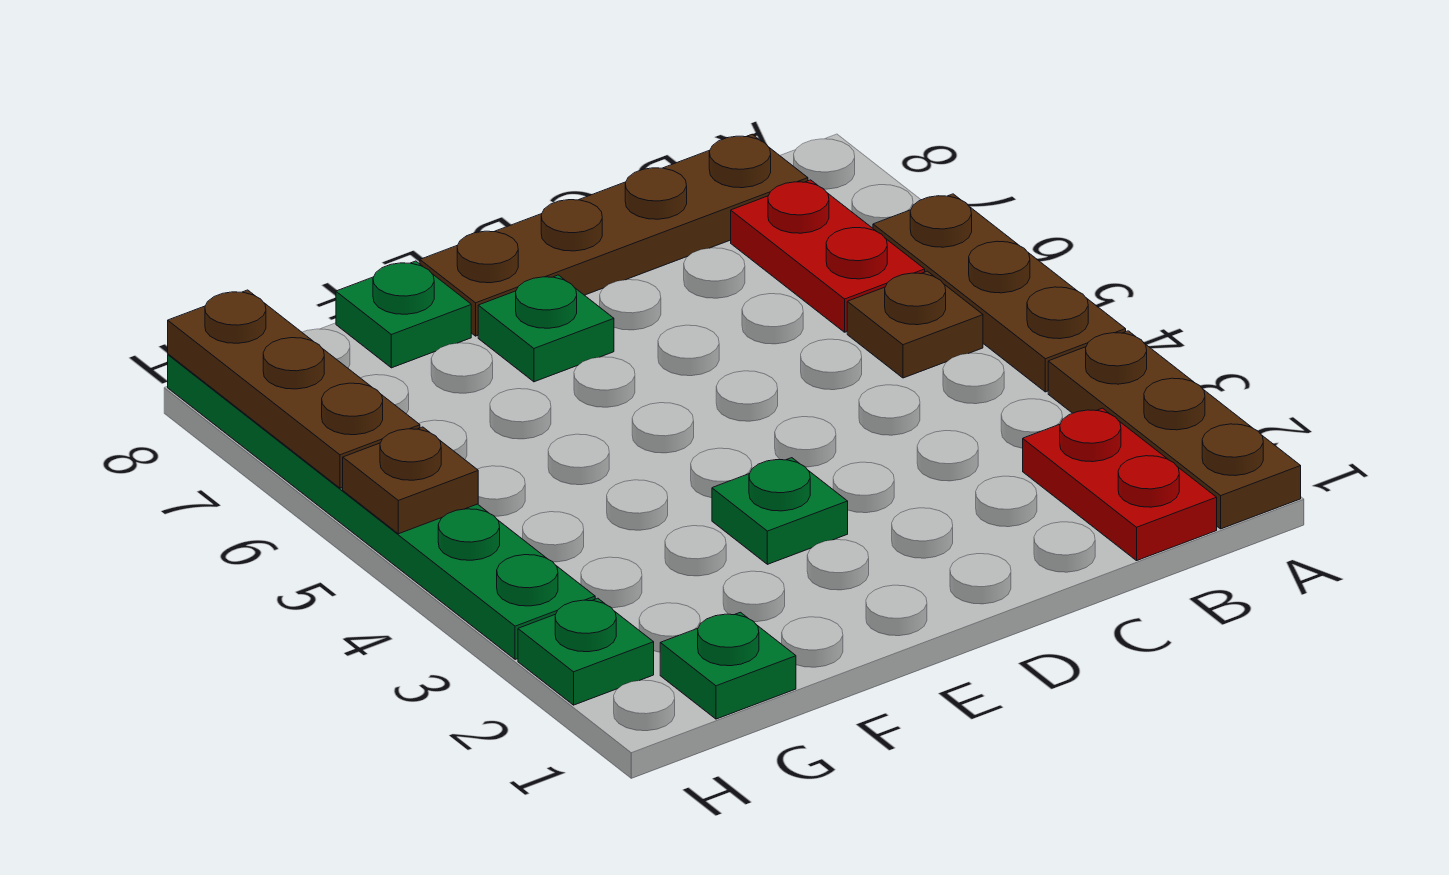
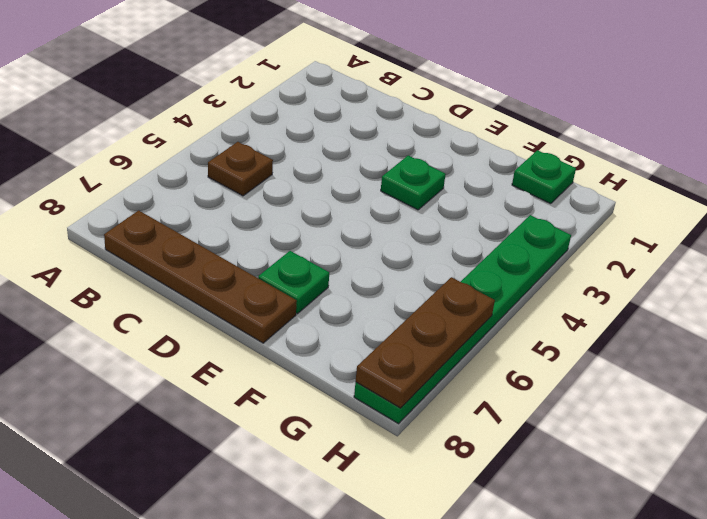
none -> brown plate A1:A3 level 1
none -> brown plate A4:A6 level 1
none -> red plate B1:B2 level 1

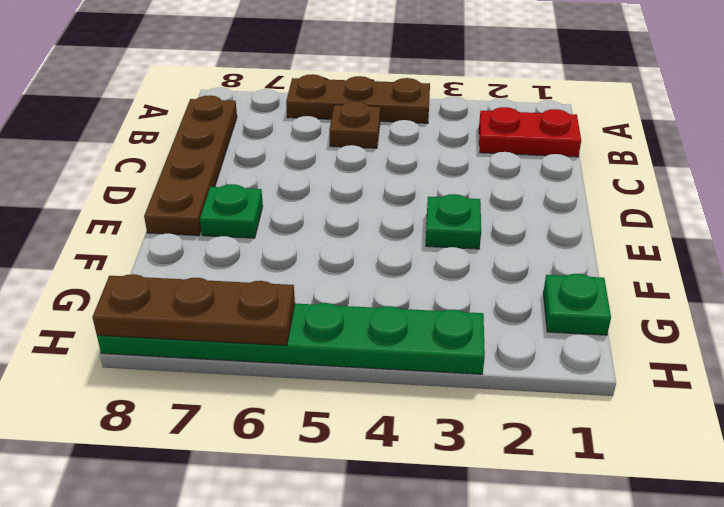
none -> brown plate A1:A3 level 1
none -> red plate B6:B7 level 1
none -> green plate F8 level 1

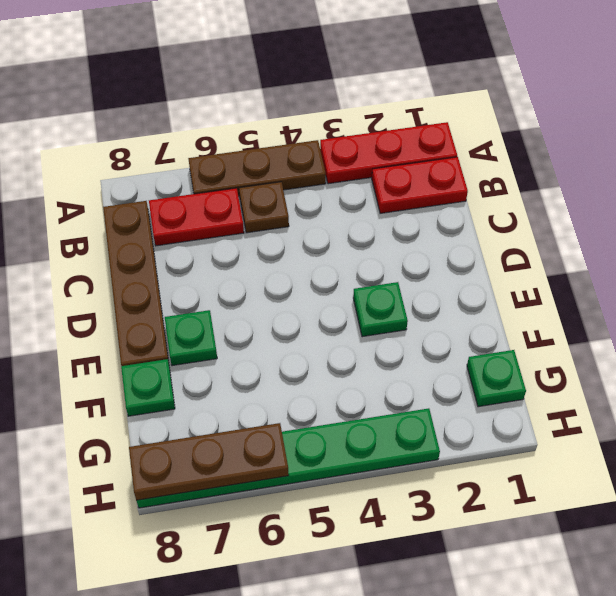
red plate A1:A3 level 1 -> brown plate A1:A3 level 1
none -> green plate H2 level 1
none -> brown plate H5 level 2

